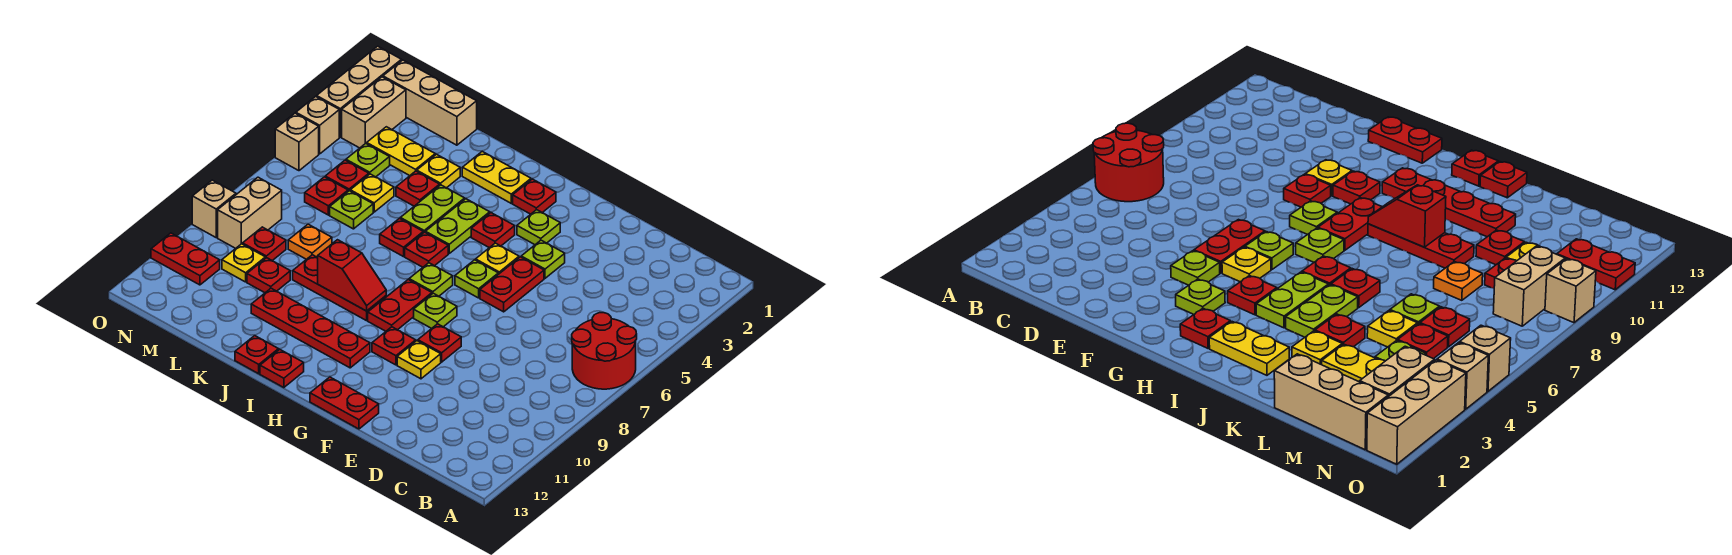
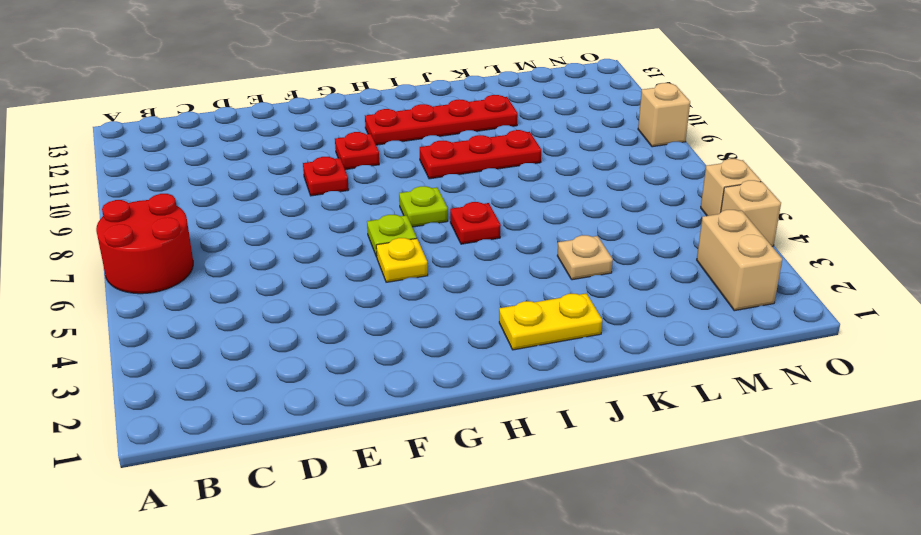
tan plate K4 level 1 -> red plate K4 level 1
none -> lime plate F4 level 1
none -> red plate F5:F6 level 1
none -> yellow plate F10 level 1
none -> red plate F13:G13 level 1

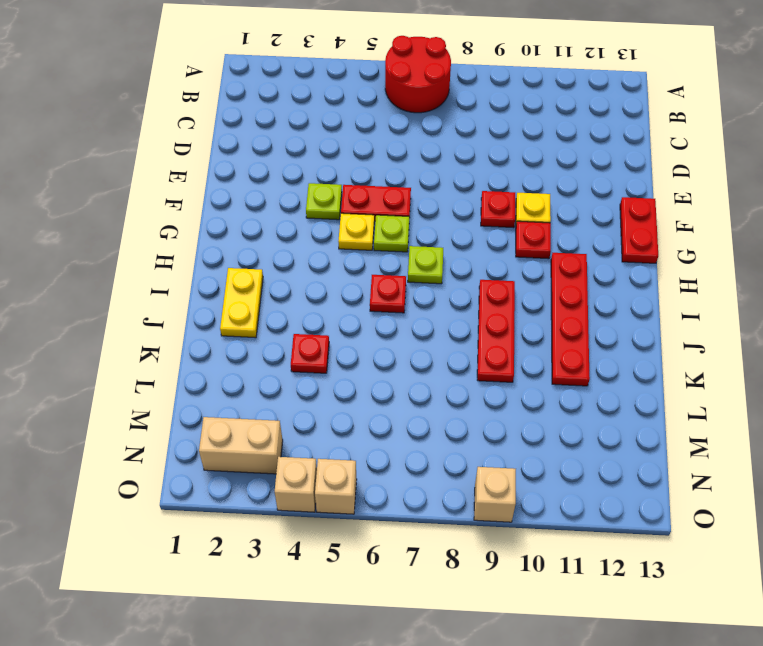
none -> lime plate G3 level 1
none -> lime plate G8 level 1
none -> red plate H2 level 1
none -> red plate H4 level 1

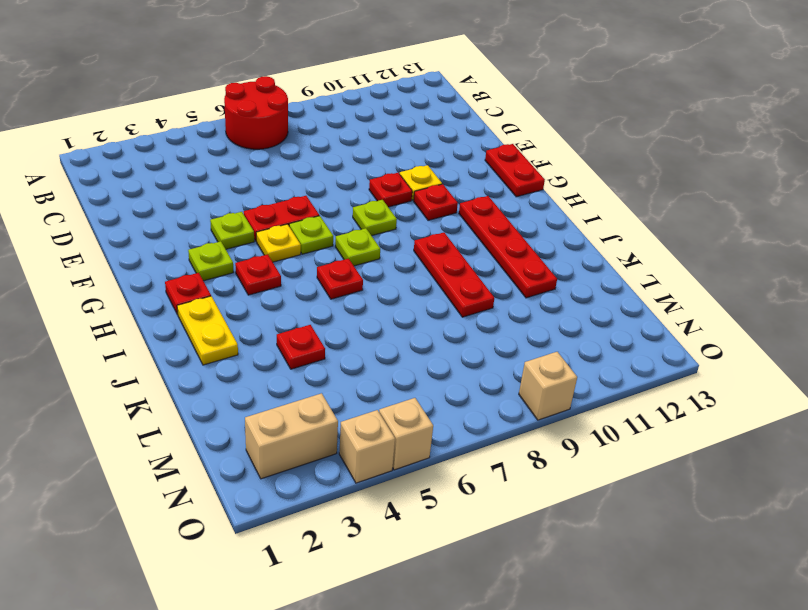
none -> red plate H8:H9 level 1
none -> lime plate I4:I5 level 1
none -> red plate I13 level 1
none -> lime plate J4:J5 level 1

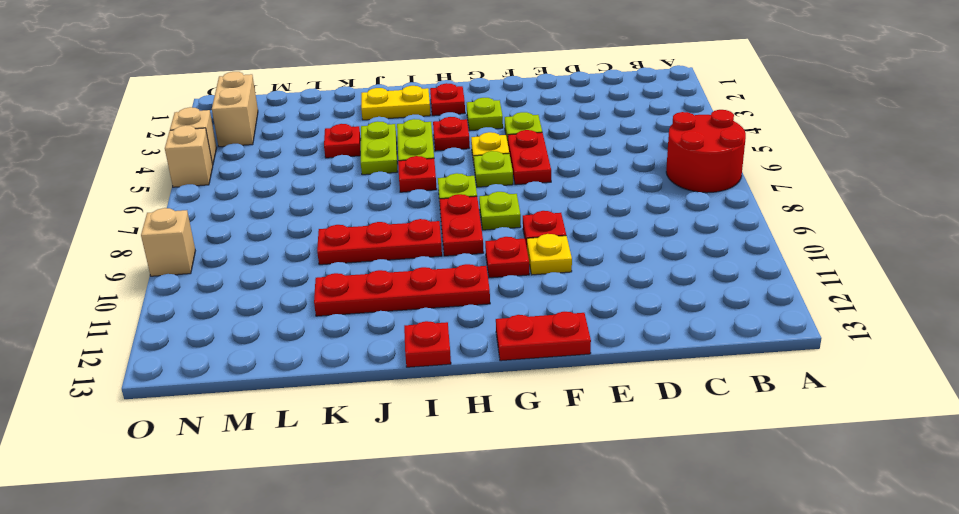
none -> red plate J6 level 1
none -> red plate J13 level 1
none -> yellow plate K3 level 1
none -> tan brick L1:N1 level 1

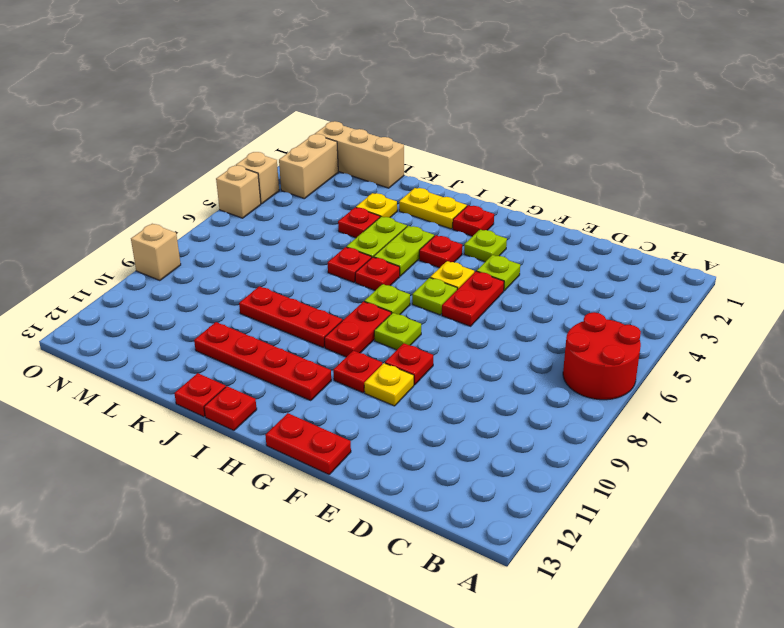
none -> yellow plate L3:M3 level 1
none -> yellow plate L5 level 1
none -> lime plate L6 level 1
none -> orange plate L8 level 1

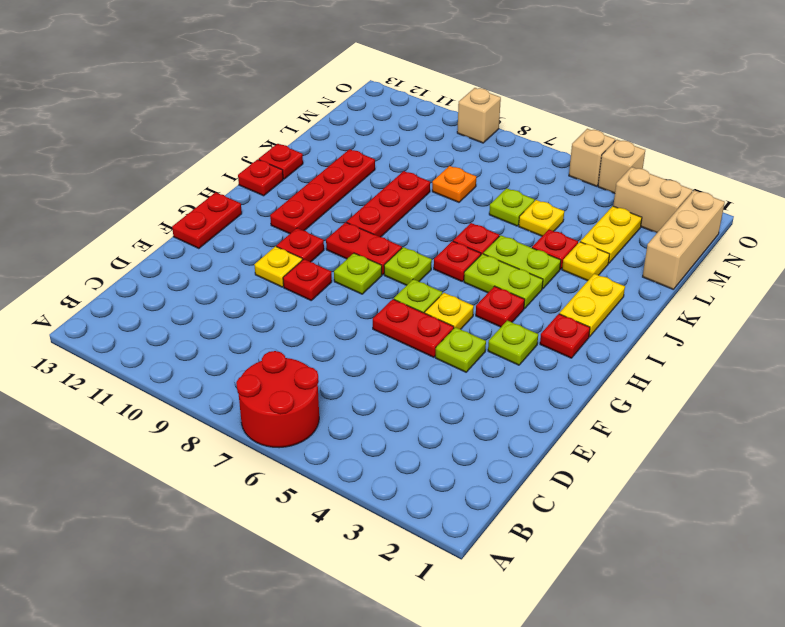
none -> red plate L10 level 1
none -> lime plate M4 level 1
none -> red plate M5 level 1
none -> red plate M6 level 1

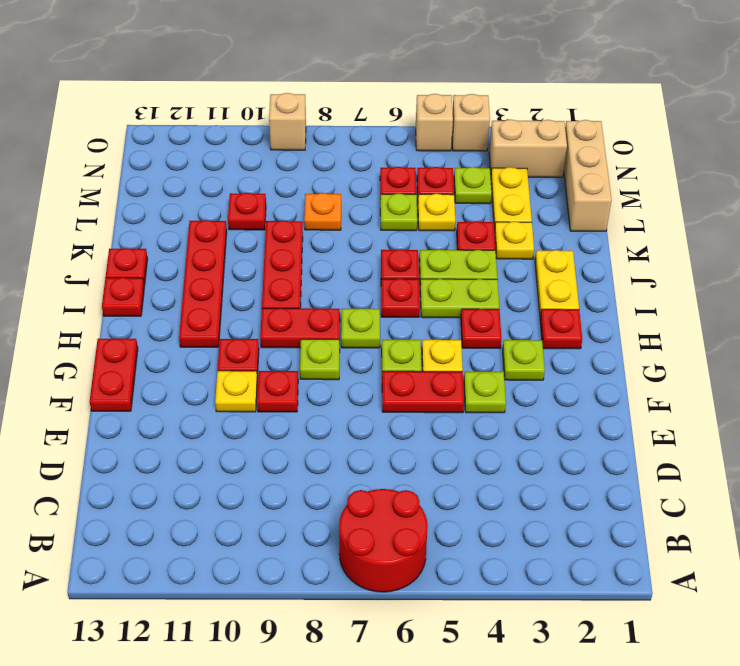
none -> red plate M9 level 1
none -> yellow plate M10 level 1
none -> tan brick N8:N9 level 1
none -> red plate N11:O11 level 1

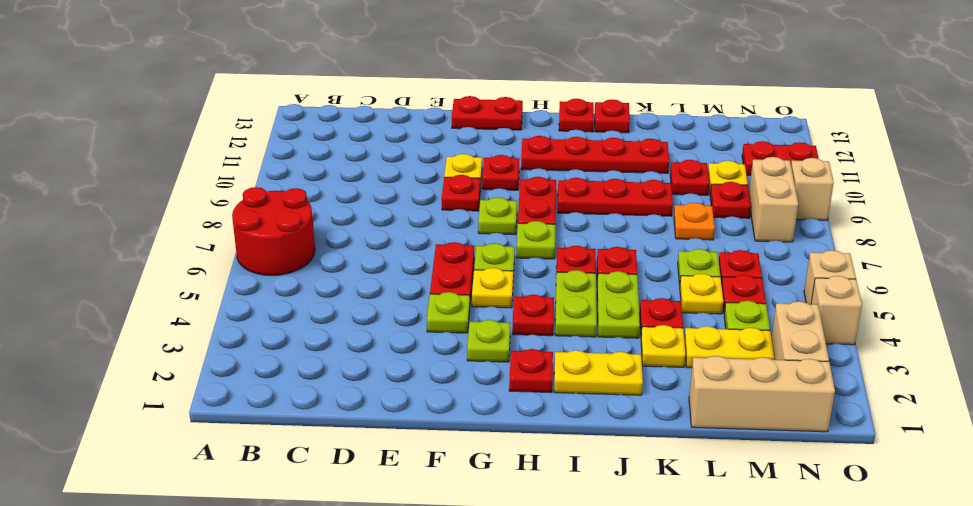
none -> tan brick O1:O3 level 1
none -> red slope I9:J9 level 2 top J

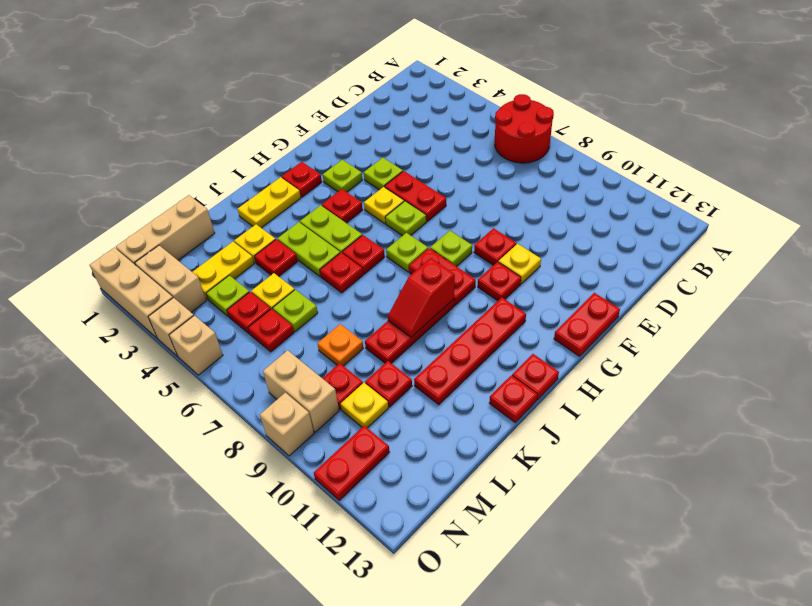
red slope I9:J9 level 2 top I -> red slope I9:J9 level 2 top J

